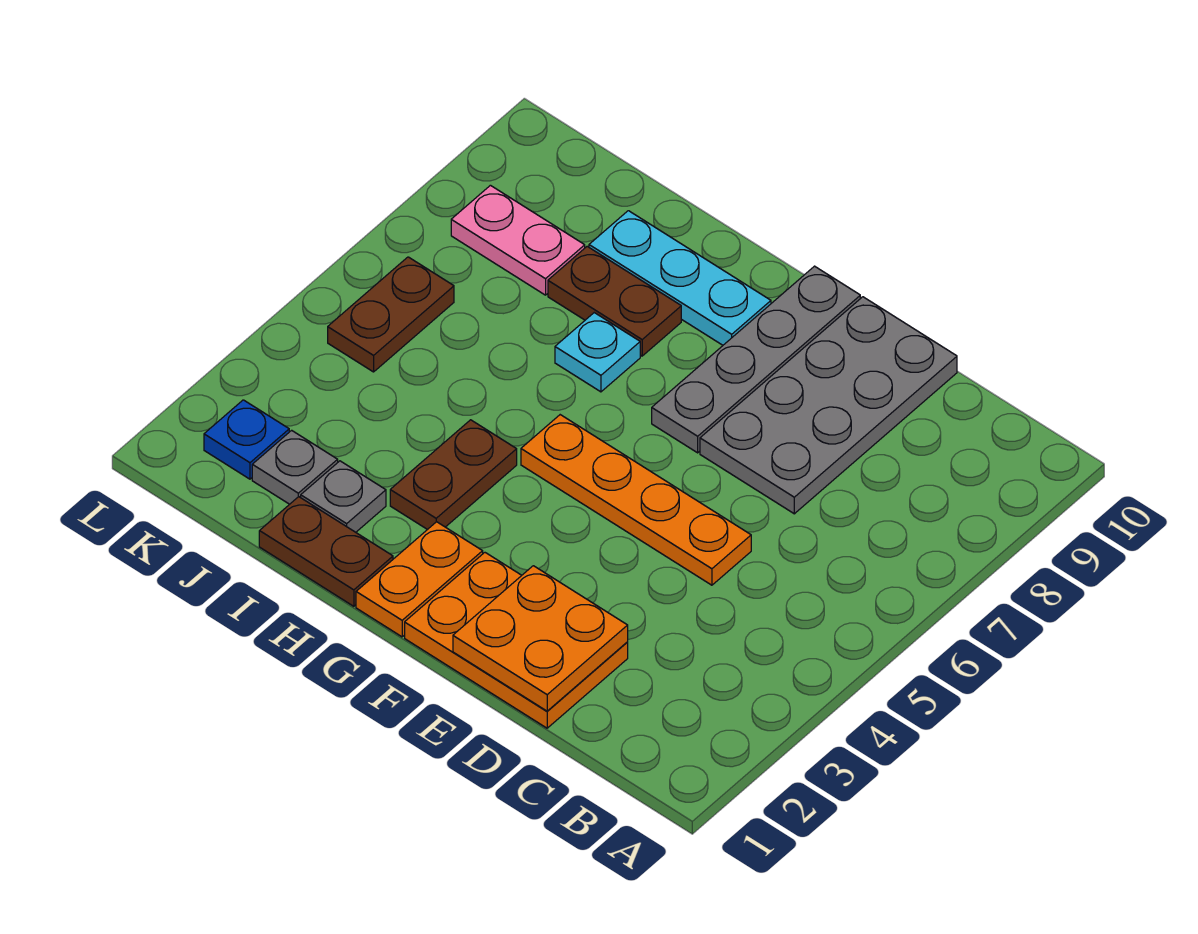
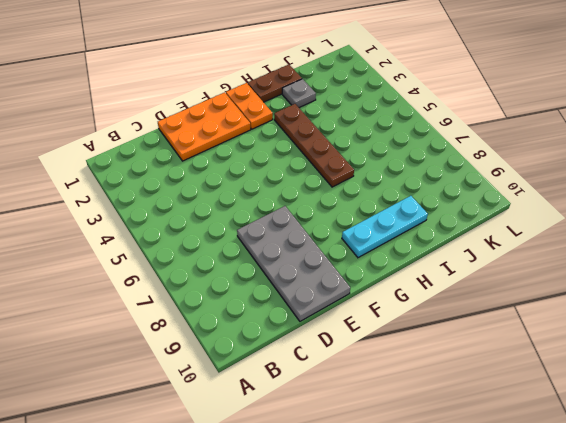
brown plate H3:H6 level 1 -> brown plate H3:H4 level 1
none -> orange plate D5:G5 level 1
none -> grey plate F7:F10 level 1
none -> cyan plate H7 level 1

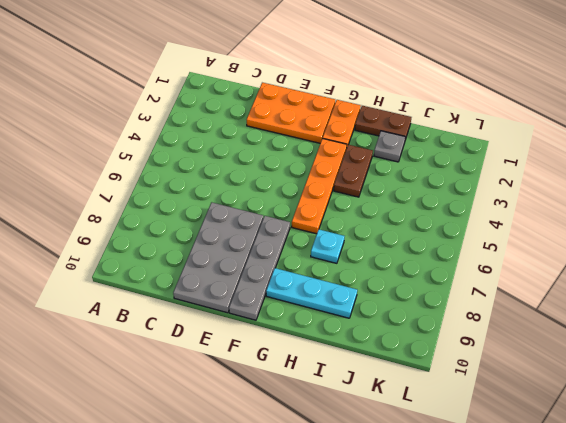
orange plate G3:G6 level 1 -> orange plate D5:G5 level 1
none -> brown plate H8:I8 level 1
none -> grey plate J2 level 1
none -> pink plate J8:K8 level 1

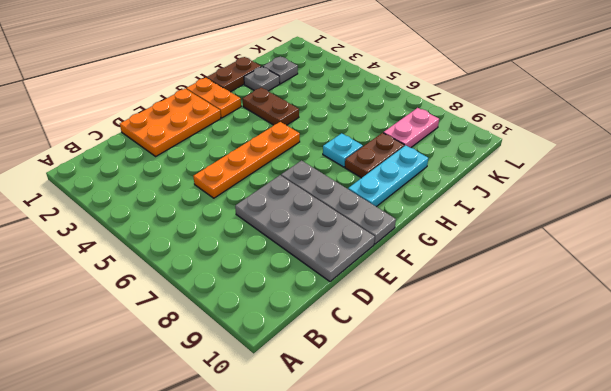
none -> blue plate K2 level 1
none -> brown plate K5:K6 level 1
none -> orange plate D1:E2 level 2

